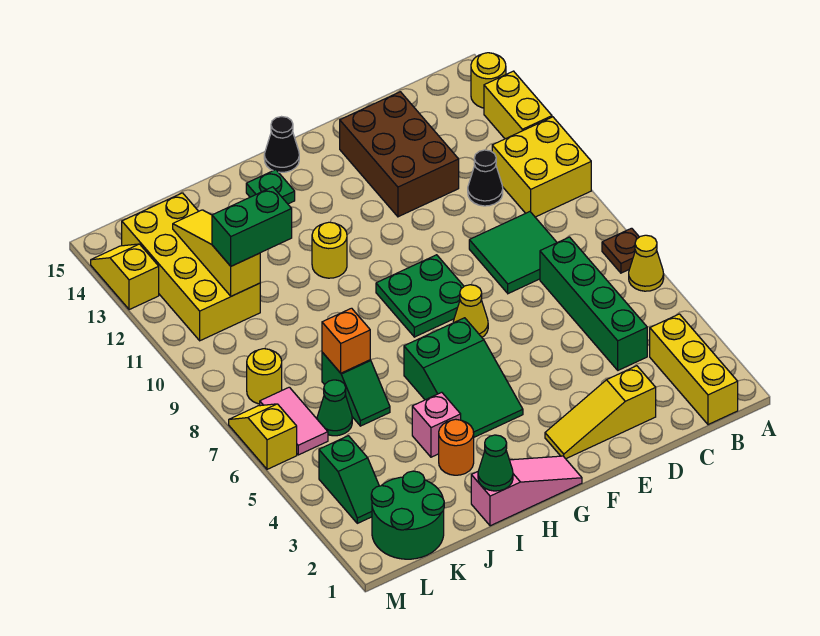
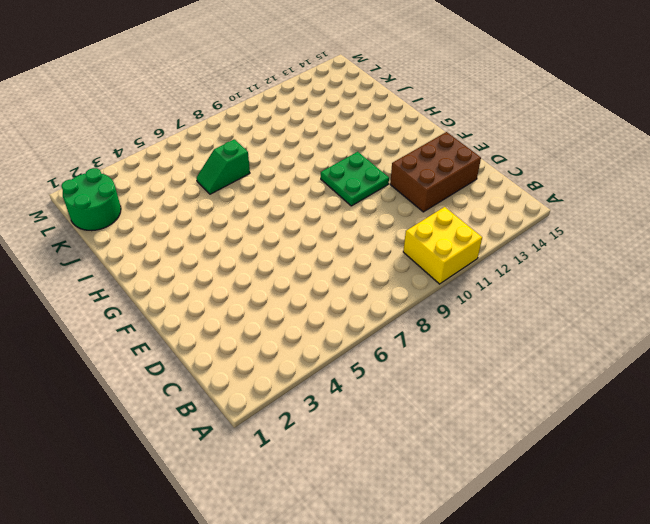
green plate F10:G11 level 1 -> green plate F8:G9 level 1
none -> yellow cone A6 level 1
none -> brown plate A7 level 1
none -> yellow brick A12:A13 level 1
none -> yellow round brick A14 level 1

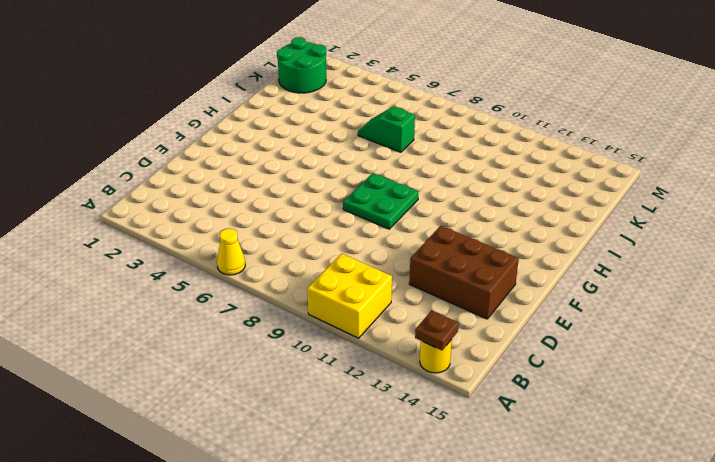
brown plate A14 level 2 -> brown plate A7 level 1
none -> yellow brick A12:A13 level 1
none -> yellow brick B1:B3 level 1
none -> green brick C4:C7 level 1
none -> green tile C8:D9 level 1

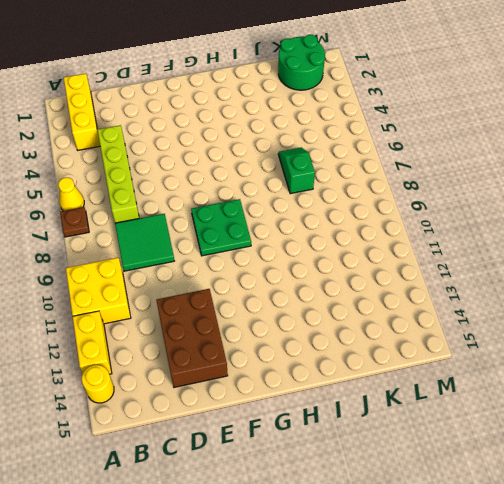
lime brick C4:C7 level 1 -> green brick C4:C7 level 1
none -> black cone C11 level 1
none -> yellow slope D2:F2 level 1 top D
none -> yellow cone F7 level 1
none -> pink slope G1:I1 level 1 top I

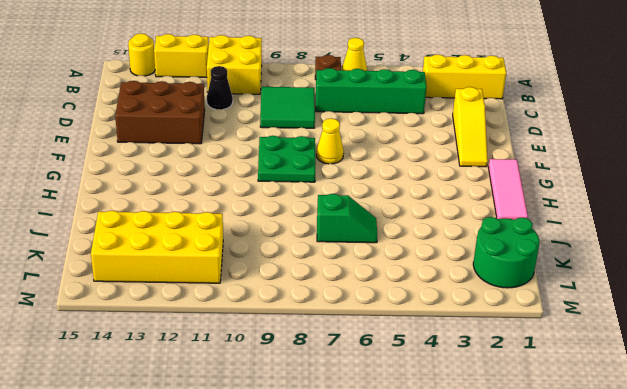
pink tile G1:I1 level 1 -> pink slope G1:I1 level 1 top I
none -> green slope G4:H6 level 1 top 6
none -> black cone G15 level 1
none -> yellow round brick H11 level 1
none -> green plate H14 level 1

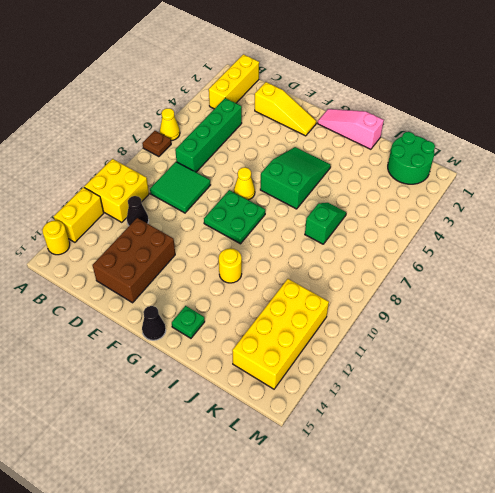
none -> orange round brick I3 level 1
none -> pink brick I4 level 1
none -> green cone K6 level 1
none -> green slope L3:L4 level 1 top 4

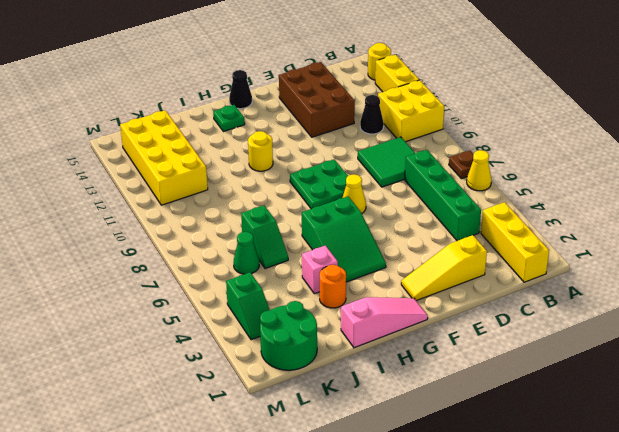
none -> pink tile L6:L7 level 1
none -> yellow round brick L8 level 1
none -> yellow slope M6:M7 level 1 top 6
none -> yellow slope M13:M14 level 1 top 13

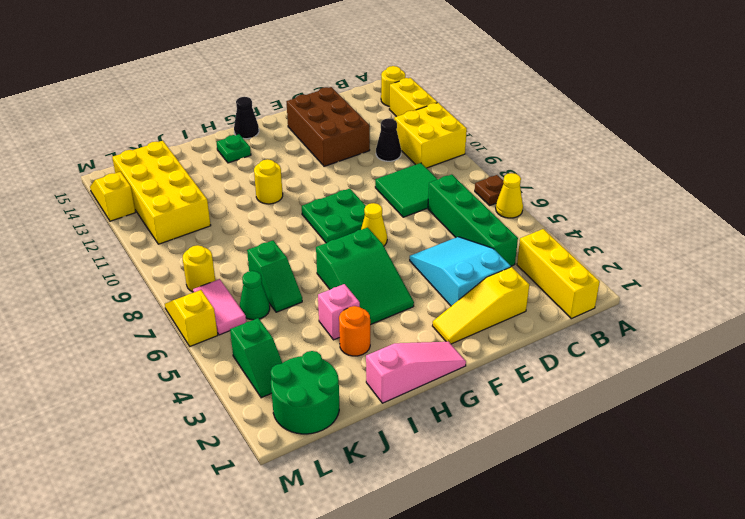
cyan slope D3:E5 level 1 top 3 -> none
none -> green cone I1 level 2
none -> orange brick J7 level 2
none -> yellow slope K11:K13 level 2 top 11
none -> green brick J11:K11 level 3

